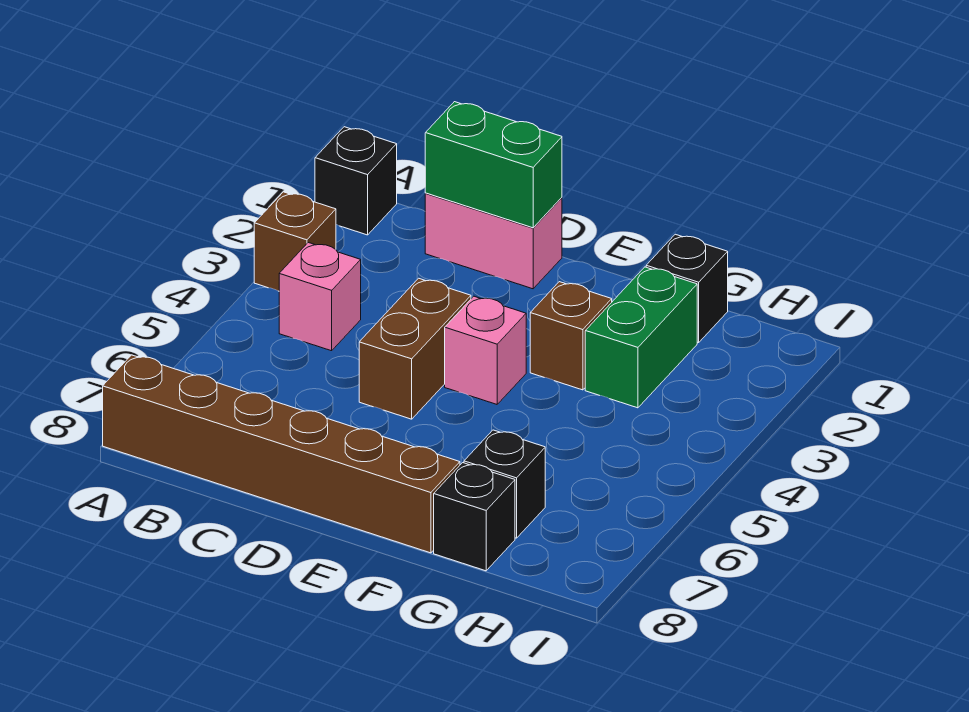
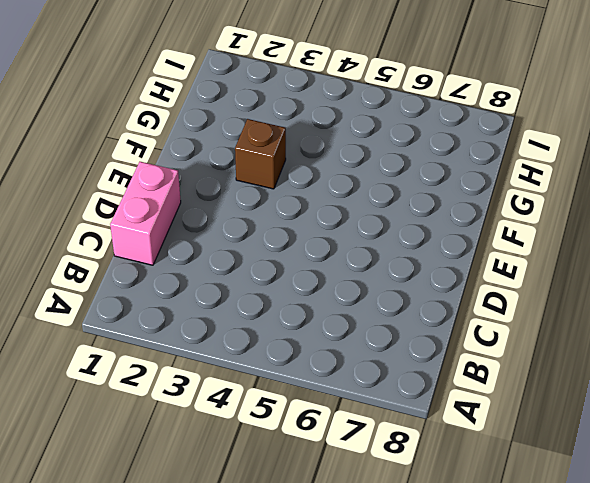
none -> black brick A1 level 1
none -> brown brick A3 level 1
none -> brown brick A8:F8 level 1

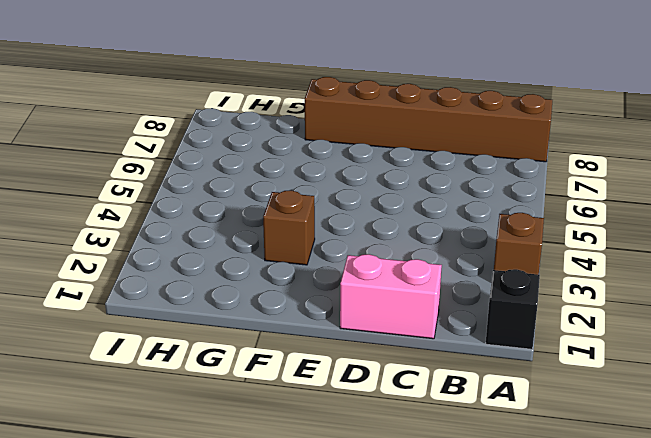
none -> pink brick B4 level 1
none -> brown brick D4:D5 level 1
none -> pink brick E4 level 1

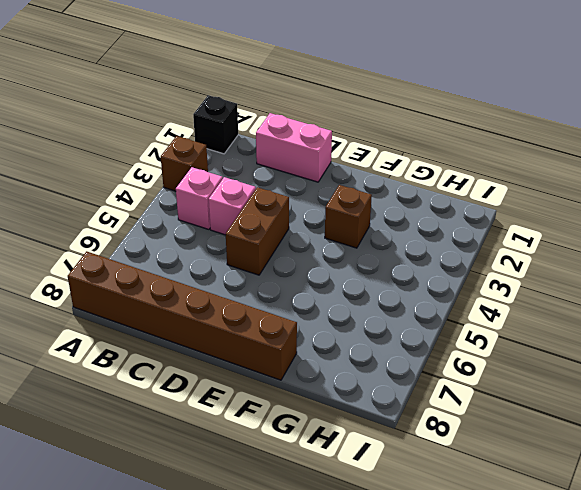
pink brick C4 level 1 -> pink brick E4 level 1
none -> black brick G1 level 1
none -> green brick G2:G3 level 1
none -> black brick G7 level 1

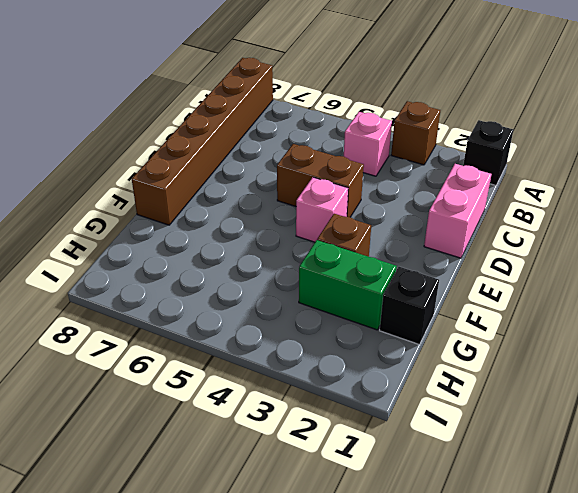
none -> black brick G7 level 1
none -> black brick G8 level 1
none -> green brick C1:D1 level 2

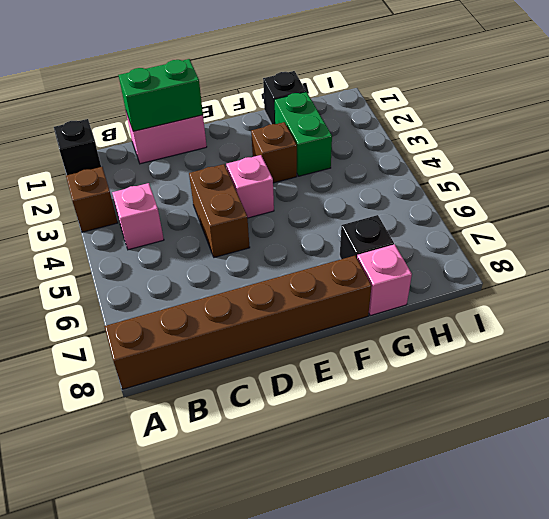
pink brick G8 level 1 -> black brick G8 level 1

